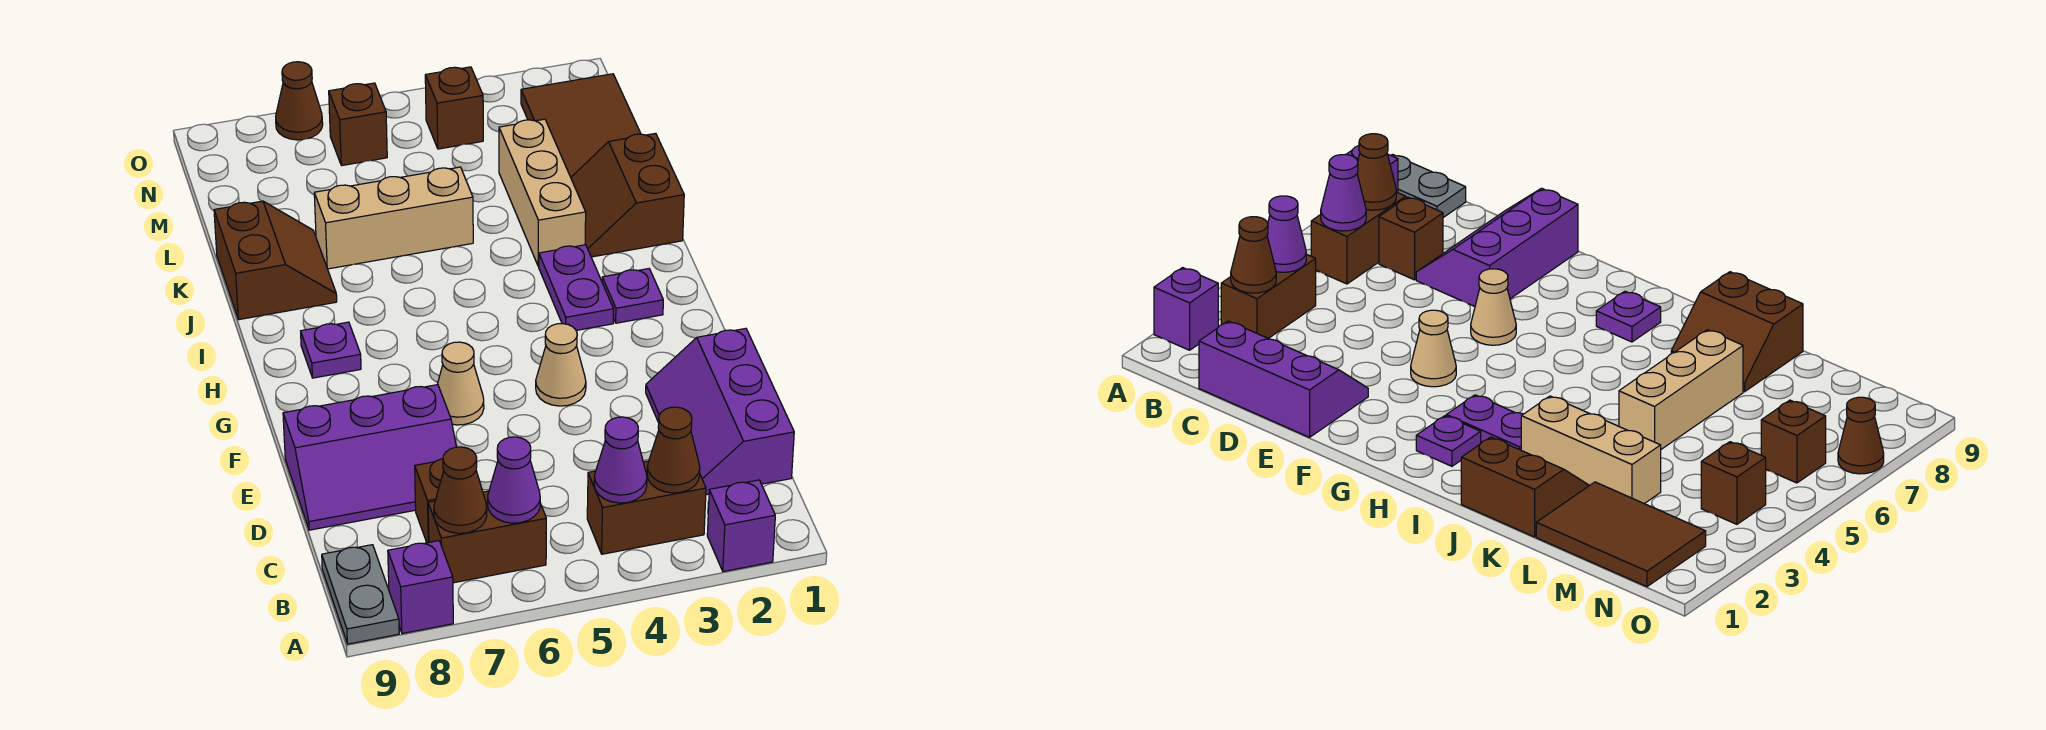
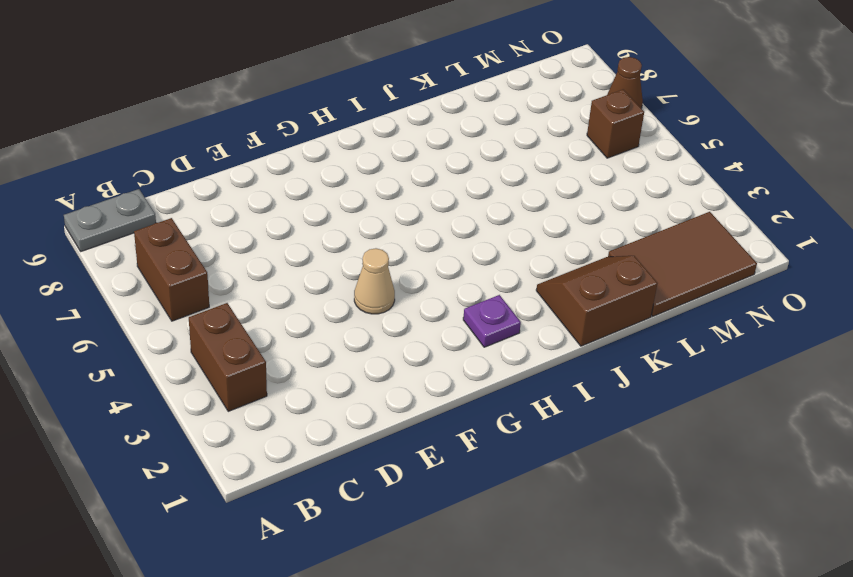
none -> purple brick A2 level 1
none -> purple brick A8 level 1
none -> purple slope C1:E2 level 1 top 1

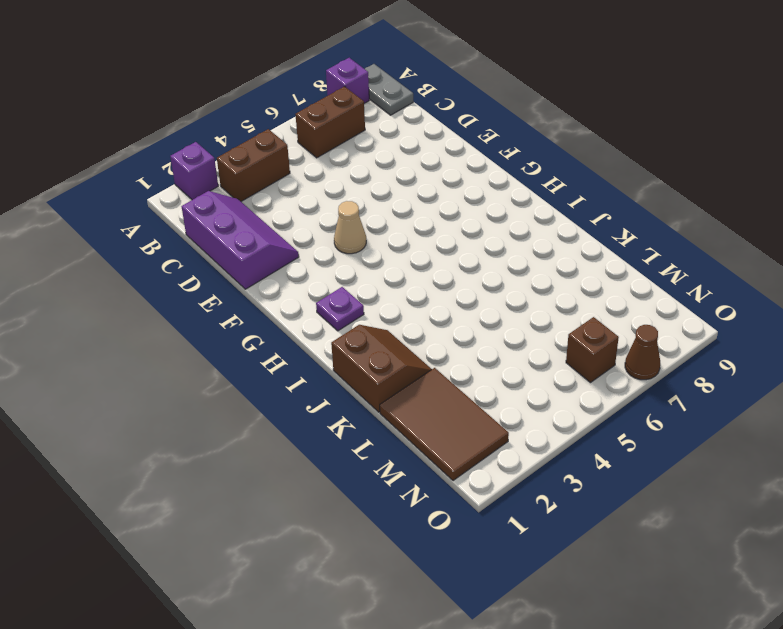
none -> brown brick C7 level 1
none -> purple slope D7:E9 level 1 top E
none -> tan cone F6 level 1

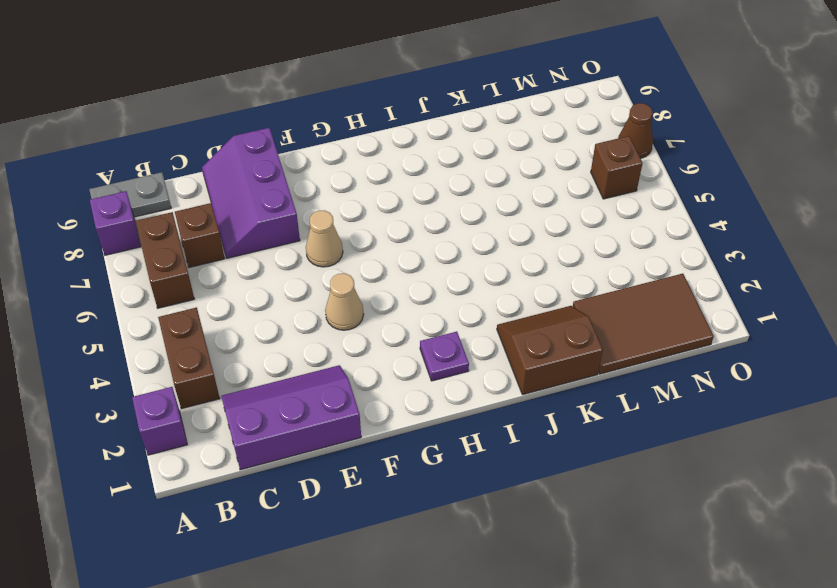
none -> purple plate H3:I3 level 1
none -> purple plate H8 level 1
none -> tan brick J3:L3 level 1

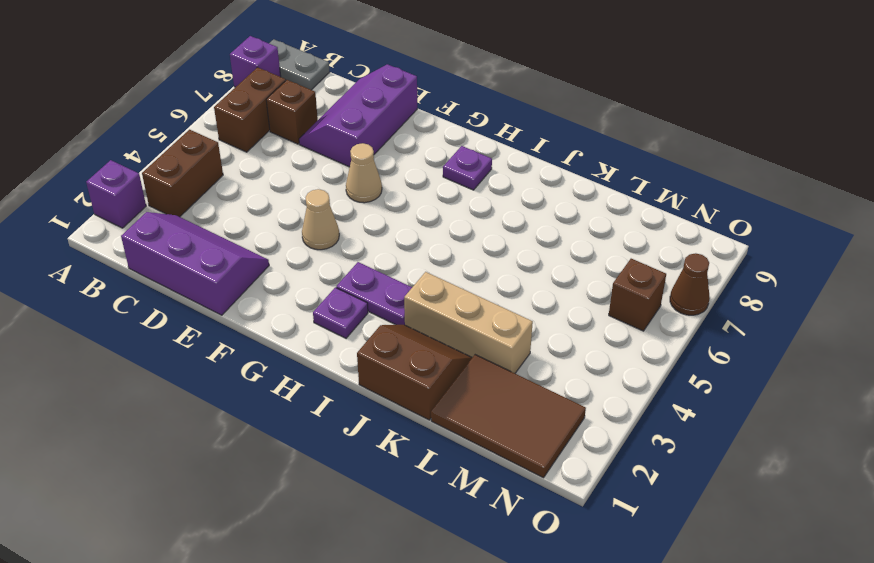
none -> brown slope J8:K9 level 1 top 9
none -> tan brick K5:K7 level 1
none -> brown brick N4 level 1

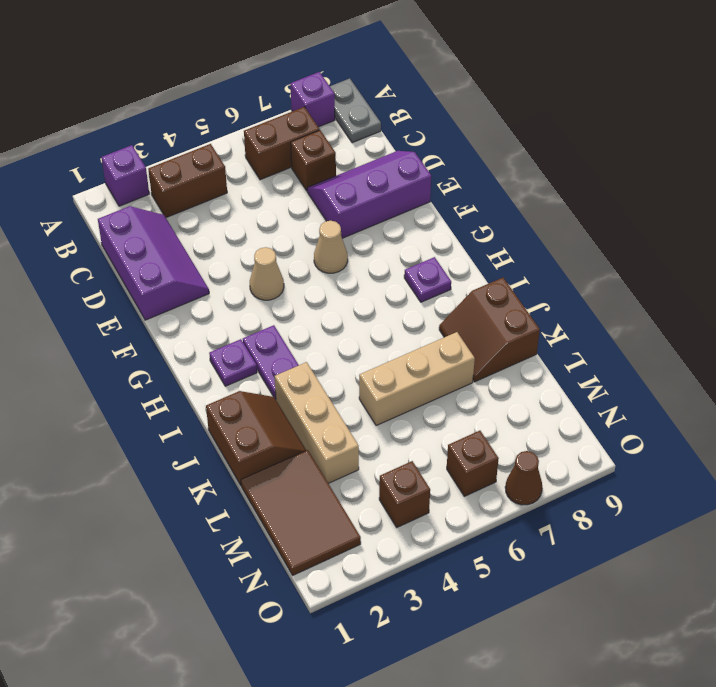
none -> brown cone B3 level 2
none -> purple cone B4 level 2
none -> purple cone B6 level 2

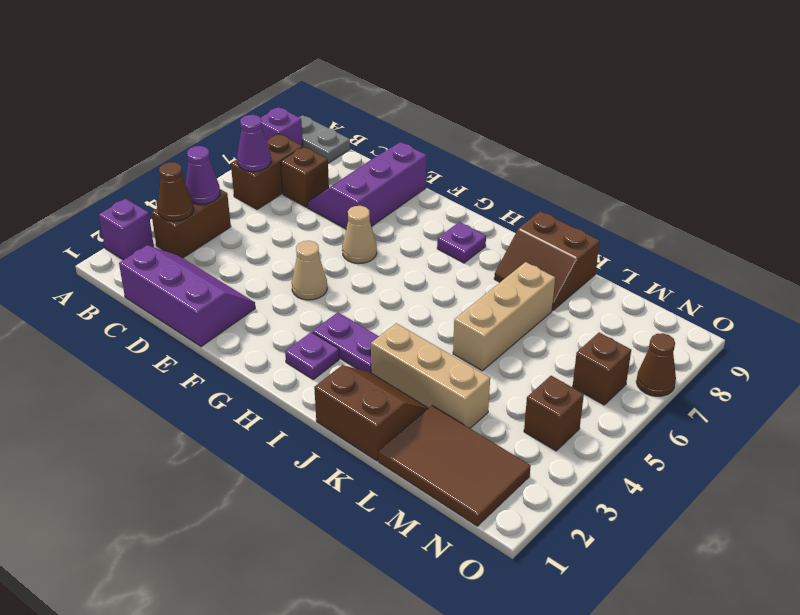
none -> brown cone B7 level 2

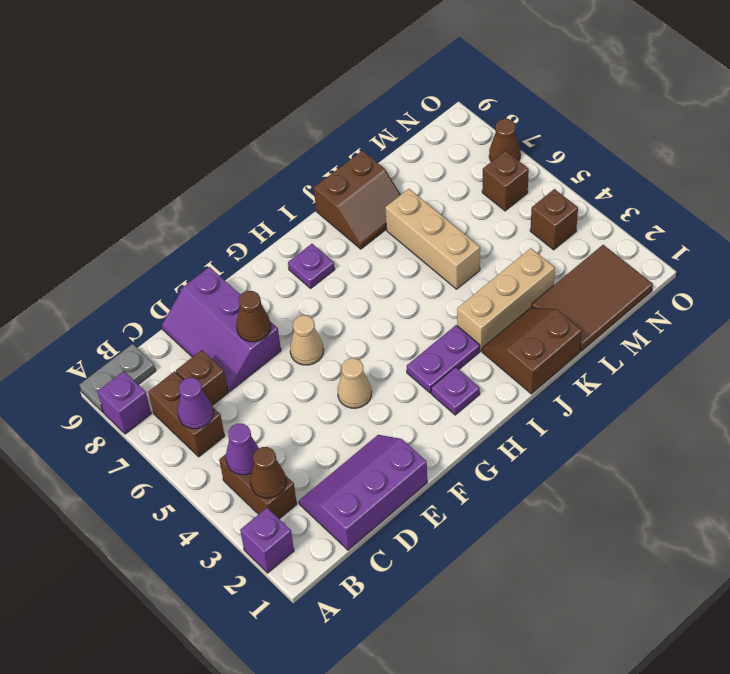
brown cone E7 level 2 -> brown cone B7 level 2

